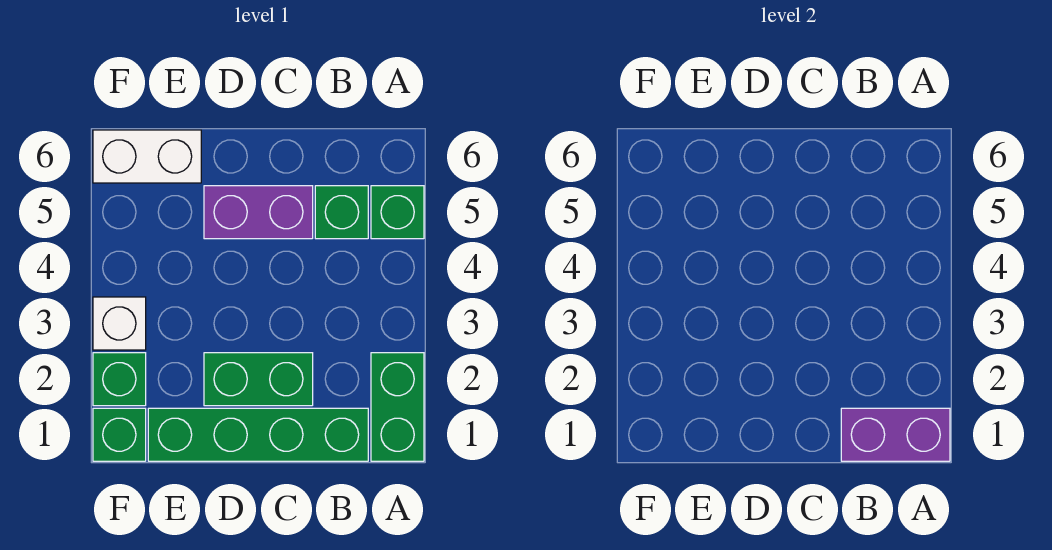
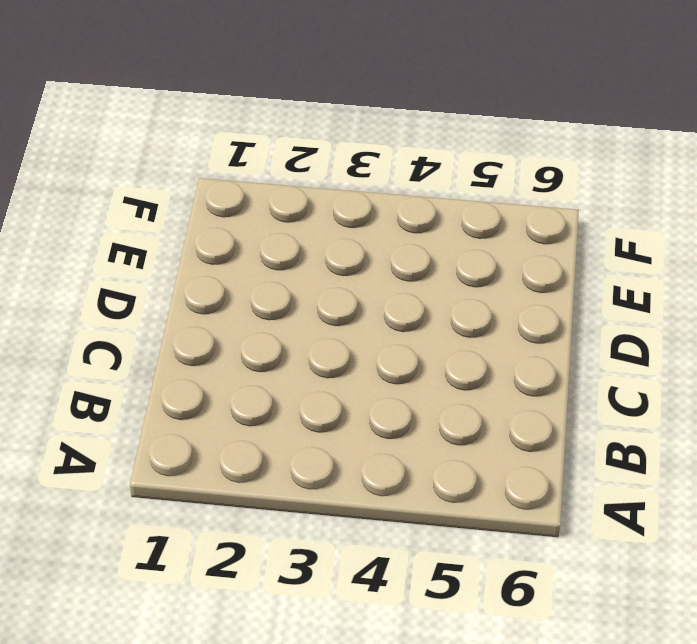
none -> green brick A1:A2 level 1
none -> green brick A5 level 1

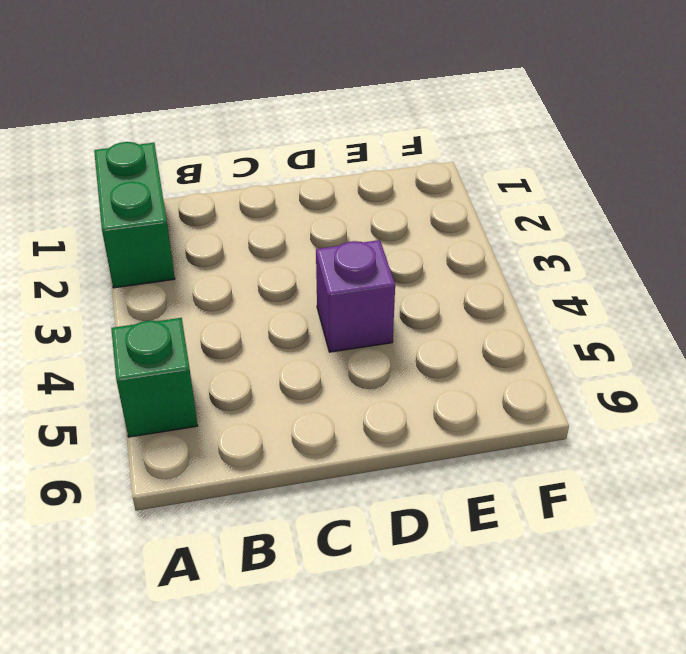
purple brick D4 level 1 -> none
none -> green brick B1:E1 level 1
none -> green brick B5 level 1

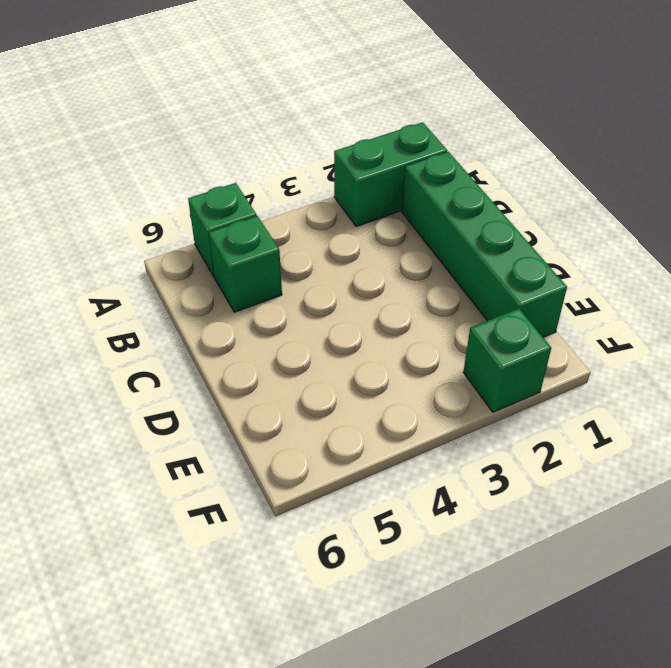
none -> green brick C2:D2 level 1
none -> purple brick C5:D5 level 1

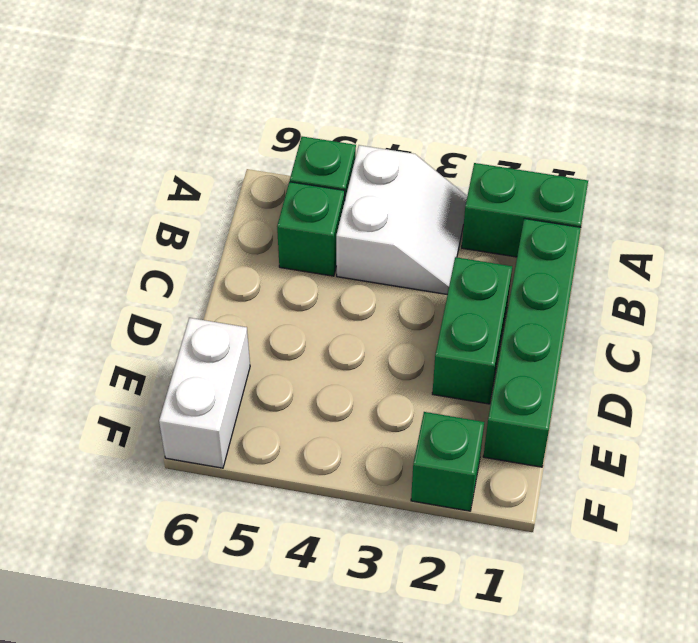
white slope A3:B4 level 1 top 4 -> none
none -> purple brick C5:D5 level 1
none -> green brick F1 level 1

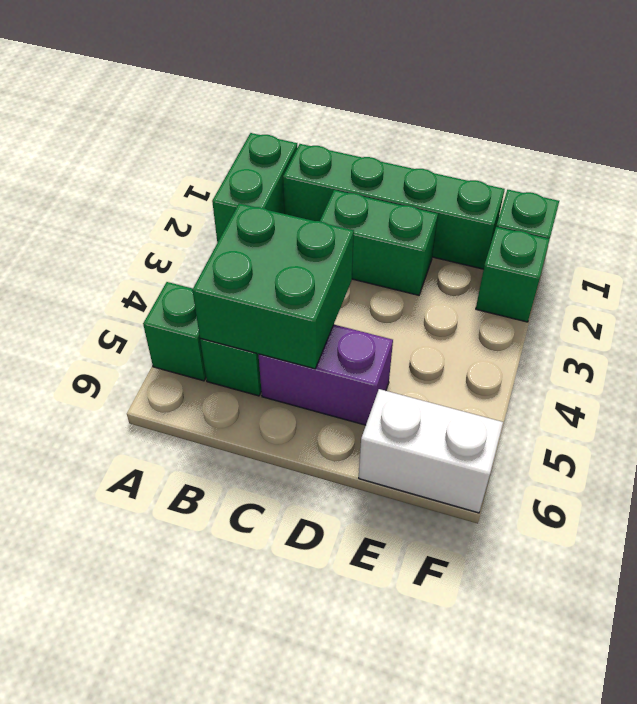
green brick B4:C5 level 2 -> none
none -> white brick F3 level 1
none -> purple brick A1:B1 level 2

